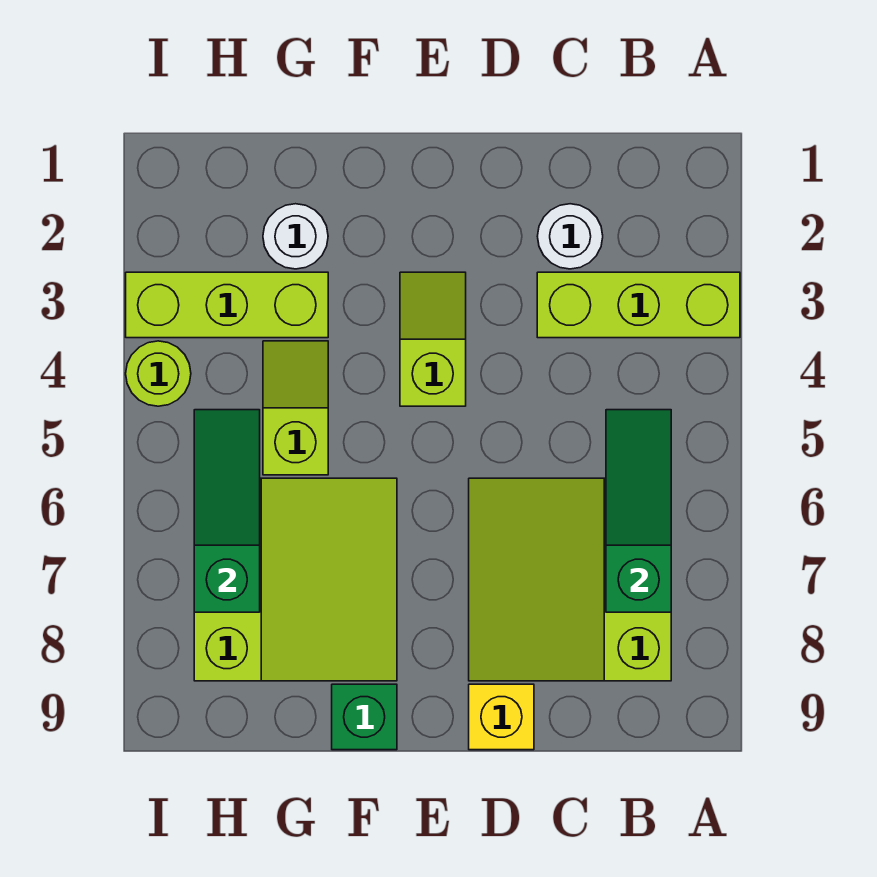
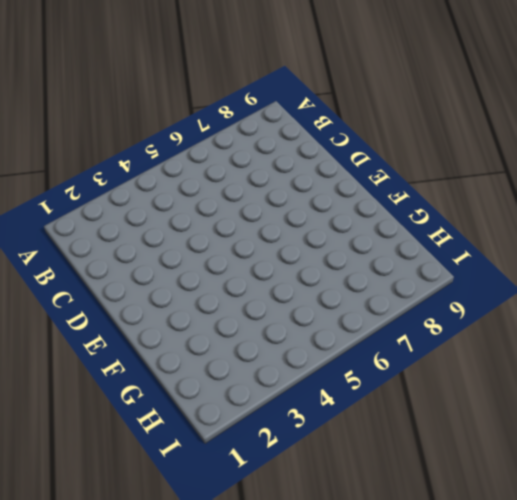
none -> lime brick A3:C3 level 1
none -> lime slope B6:D8 level 1 top B
none -> white round brick C2 level 1

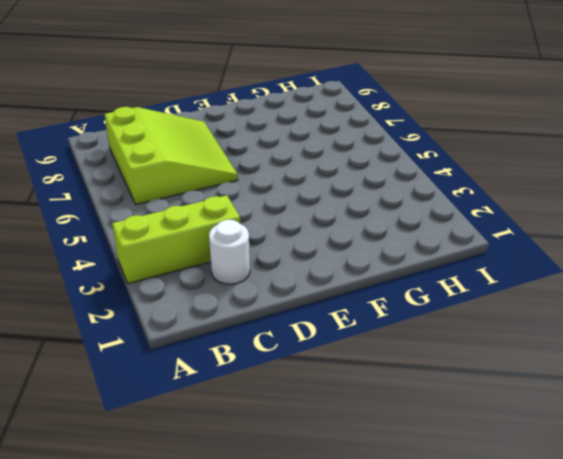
none -> yellow brick D9 level 1
none -> lime slope E3:E4 level 1 top 4
none -> lime slope F6:H8 level 1 top H

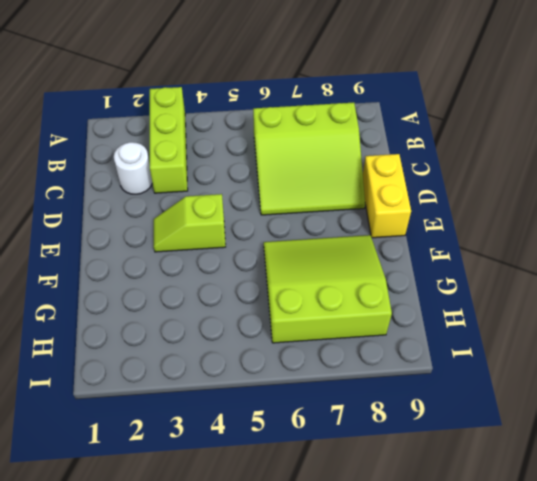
yellow brick D9:E9 level 1 -> yellow brick D9 level 1
none -> green brick F9 level 1
none -> white round brick G2 level 1
none -> lime brick G3:I3 level 1

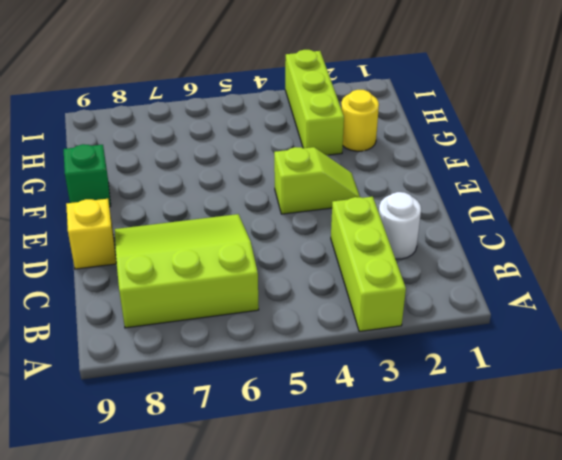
yellow round brick G2 level 1 -> white round brick G2 level 1
none -> lime slope F6:H8 level 1 top H
none -> lime slope G4:G5 level 1 top 5
none -> lime round brick I4 level 1

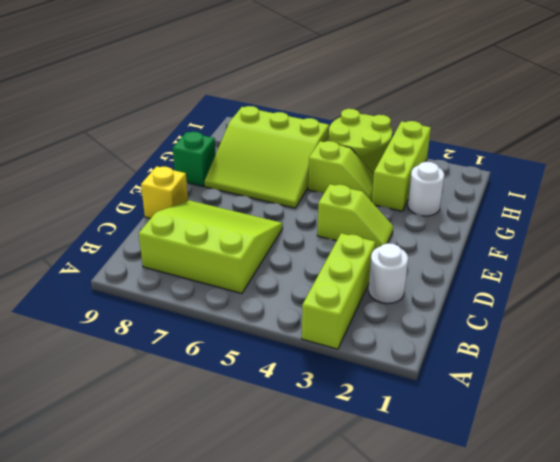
lime round brick H4:I5 level 1 -> lime round brick I4 level 1
none -> green slope B5:B7 level 2 top 7
none -> green slope H5:H7 level 2 top 7

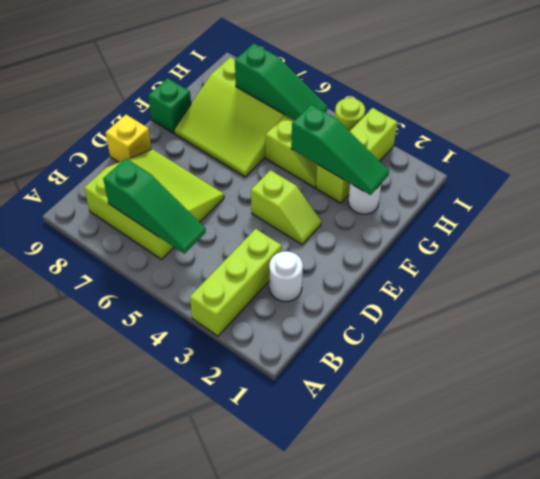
green slope G2:G4 level 2 top 4 -> none

